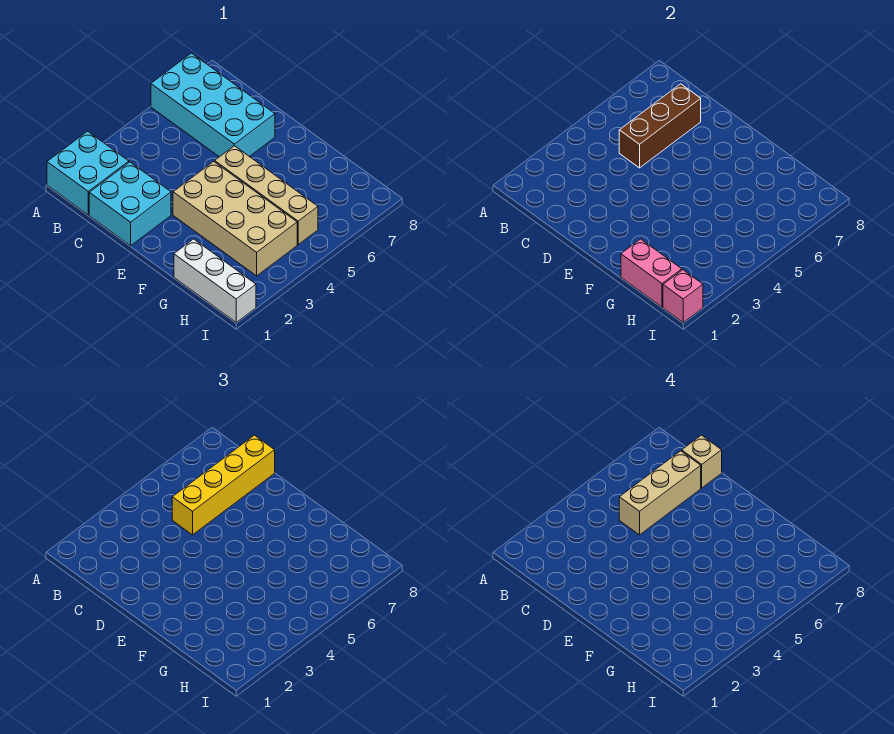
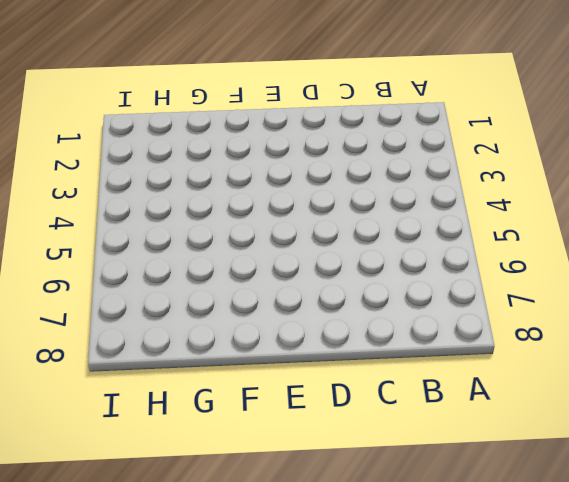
none -> cyan brick A1:B2 level 1
none -> cyan brick A6:D7 level 1
none -> cyan brick C1:D2 level 1

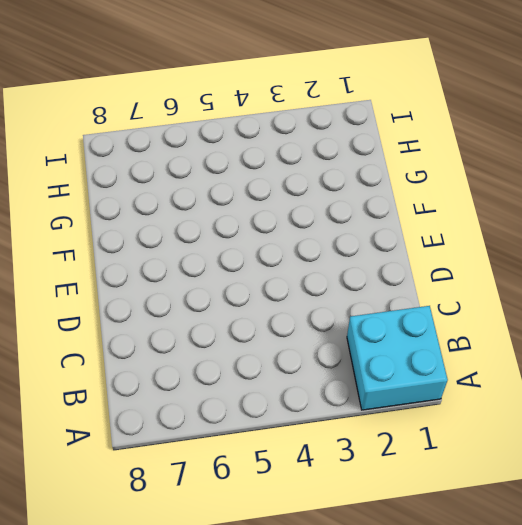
none -> cyan brick A6:D7 level 1
none -> cyan brick C1:D2 level 1
none -> tan brick E3:H4 level 1

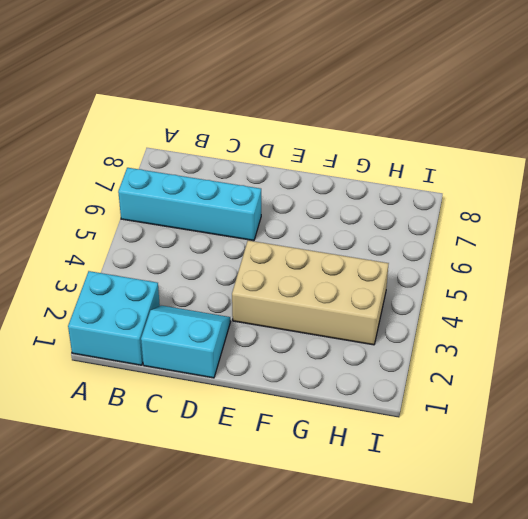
cyan brick A6:D6 level 1 -> cyan brick A6:D7 level 1
cyan slope C1:D2 level 1 top 1 -> cyan brick C1:D2 level 1
none -> tan brick E5:H5 level 1
none -> white brick G1:I1 level 1
none -> brown brick C5:C7 level 2

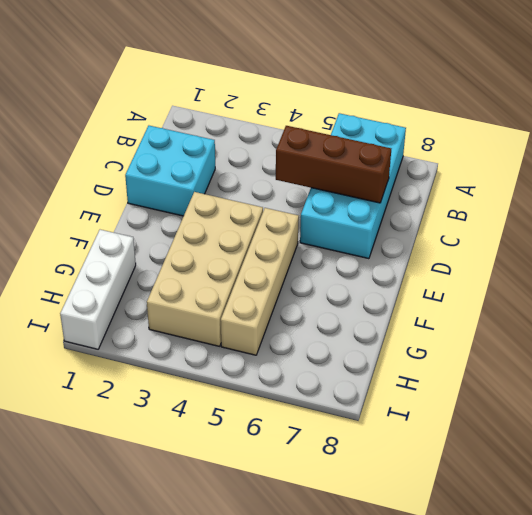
none -> cyan brick A1:B2 level 1
none -> pink brick G1:H1 level 2
none -> pink brick I1 level 2

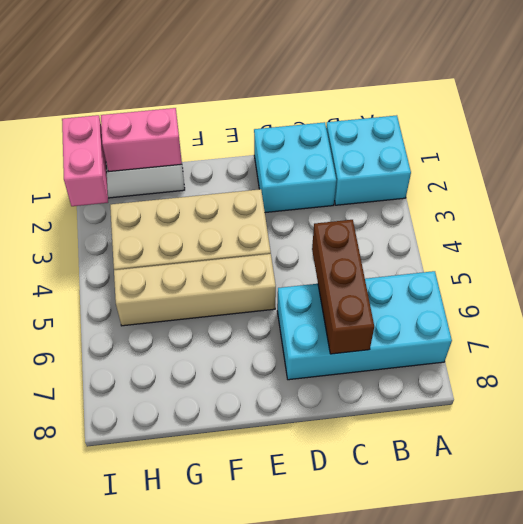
pink brick I1:I2 level 2 -> pink brick I1 level 2
none -> yellow brick C5:C8 level 3
none -> tan brick C5:C7 level 4
none -> tan brick C8 level 4

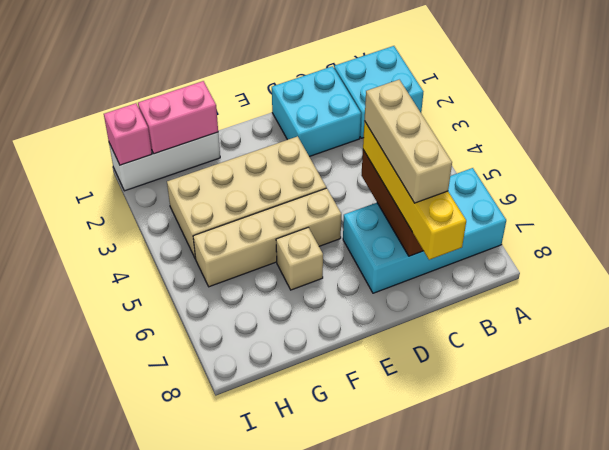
tan brick F6 level 1 -> tan brick C8 level 4

